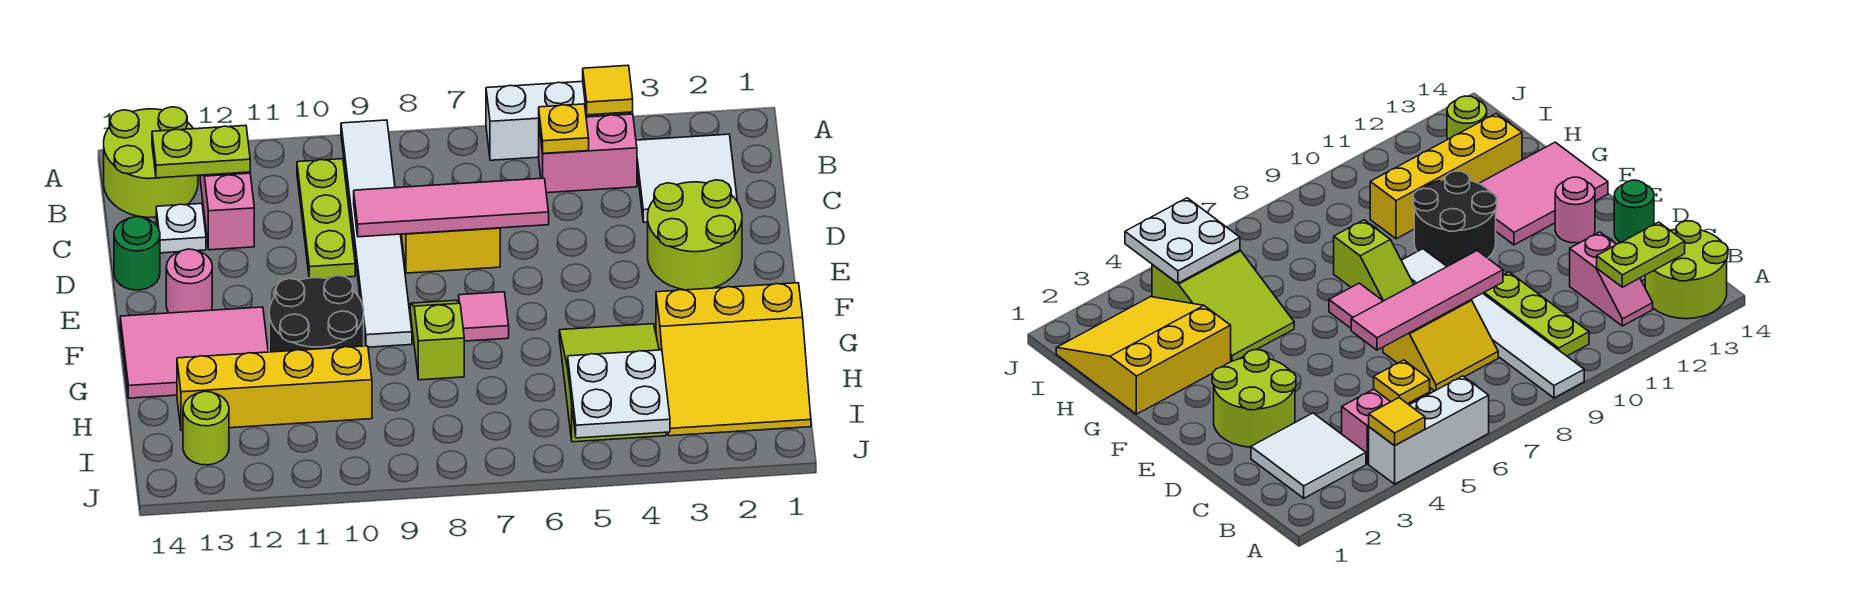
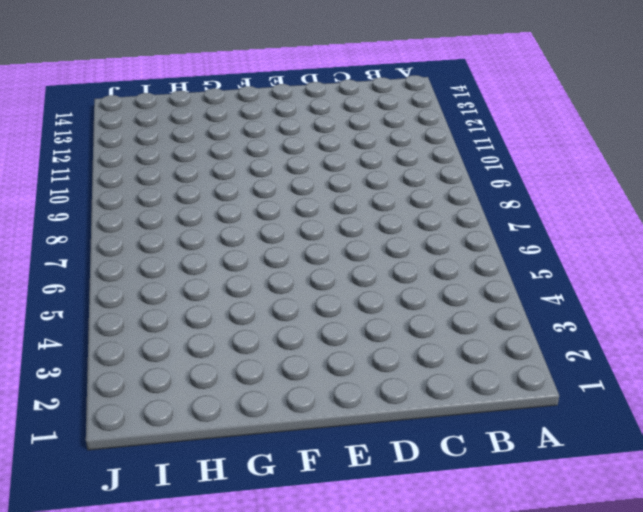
none -> white brick A4:A6 level 1
none -> white tile A9:F9 level 1
none -> lime round brick A13:B14 level 1

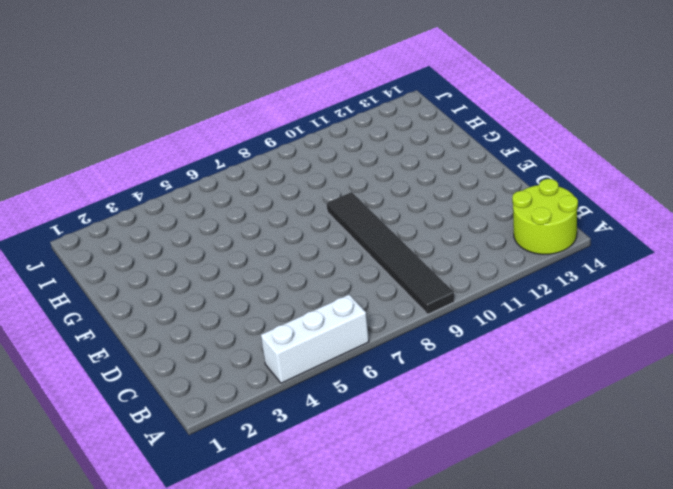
black tile A9:F9 level 1 -> white tile A9:F9 level 1
none -> white tile B2:C3 level 1
none -> pink brick B4:B5 level 1
none -> lime plate B10:D10 level 1

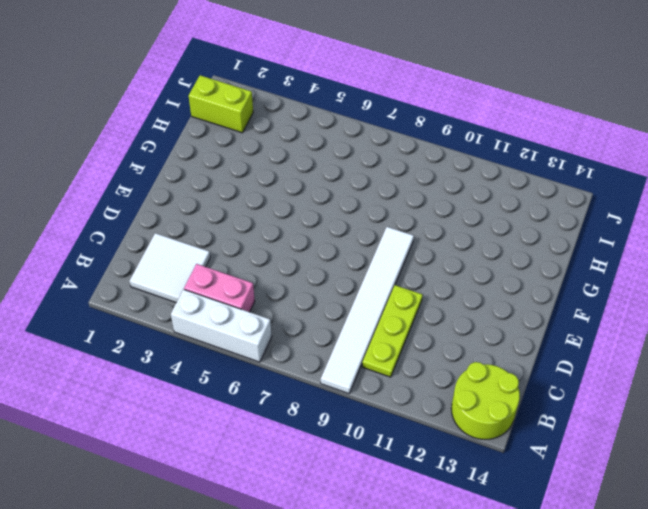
lime brick I1:I2 level 1 -> yellow slope G1:I3 level 1 top G
none -> pink slope B12:C12 level 1 top C
none -> yellow slope C7:D8 level 1 top D
none -> white plate C13 level 1

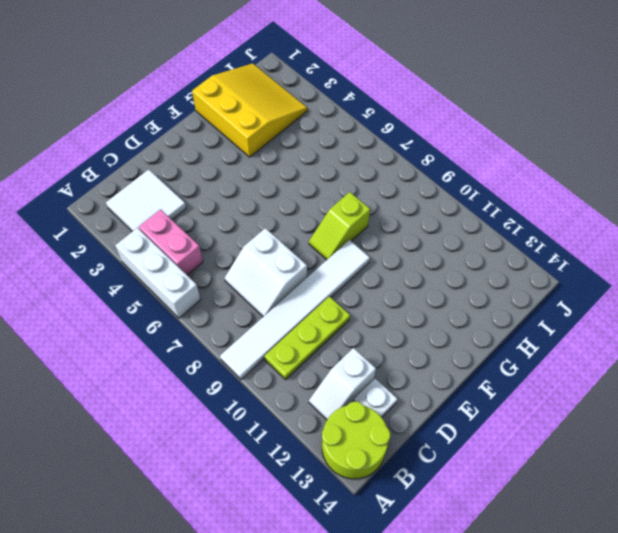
white slope B12:C12 level 1 top C -> pink slope B12:C12 level 1 top C
white slope C7:D8 level 1 top D -> yellow slope C7:D8 level 1 top D
none -> lime round brick D2:E3 level 1
none -> green round brick D14 level 1
none -> pink round brick E13 level 1

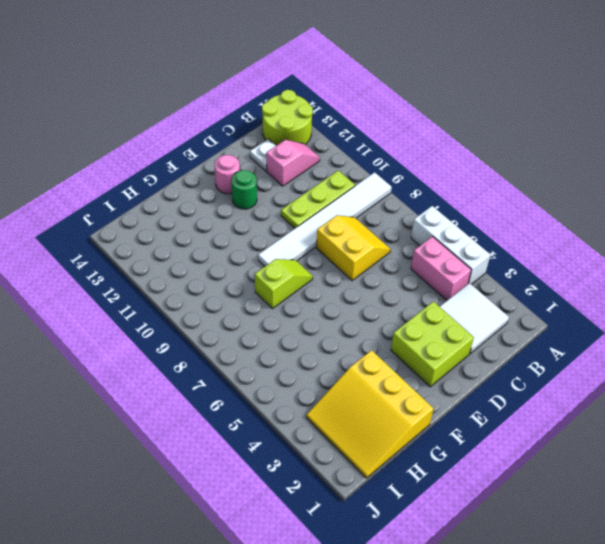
lime brick D2:E3 level 1 -> lime round brick D2:E3 level 1
green round brick E12 level 1 -> green round brick D14 level 1
none -> pink tile F7 level 1
none -> black round brick F10:G11 level 1
none -> pink tile F12:G14 level 1

